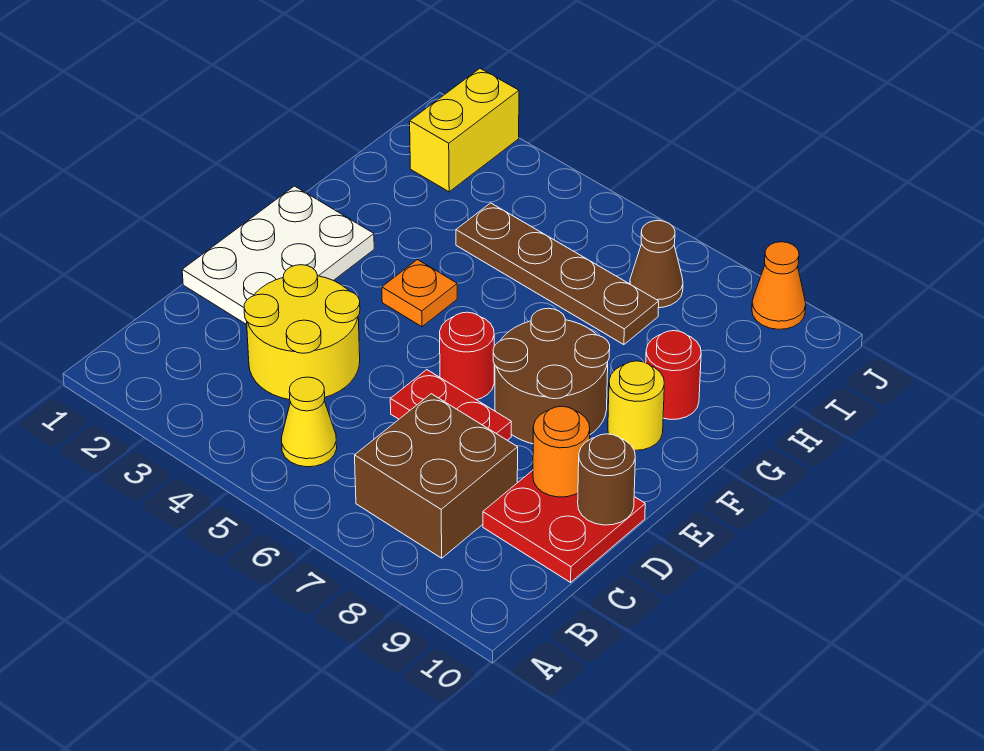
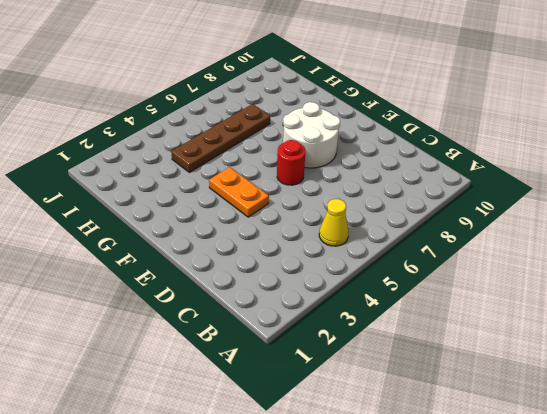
orange plate E4:F4 level 1 -> orange plate F4 level 1
white round brick E7:F8 level 1 -> brown round brick E7:F8 level 1
none -> brown brick B7:C8 level 1
none -> yellow round brick C3:D4 level 1
none -> red plate C9:D10 level 1

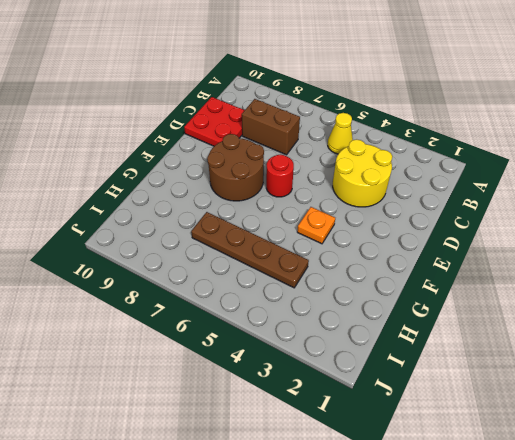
brown brick C7:C8 level 1 -> brown brick B7:C8 level 1
none -> white plate D1:F2 level 1
none -> red plate D6:D7 level 1
none -> yellow round brick F9 level 1

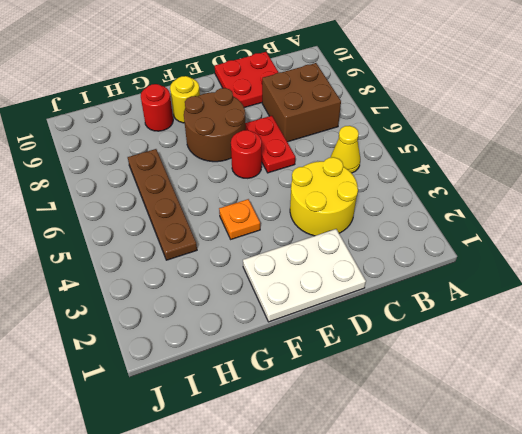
none -> yellow brick I2:J2 level 1
none -> brown cone I7 level 1
none -> orange cone J9 level 1

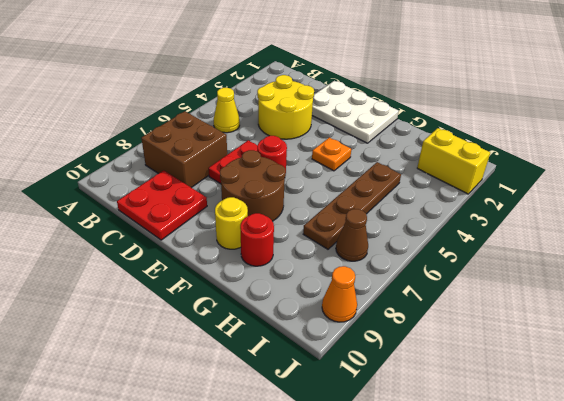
none -> orange round brick D9 level 2
none -> brown round brick D10 level 2

